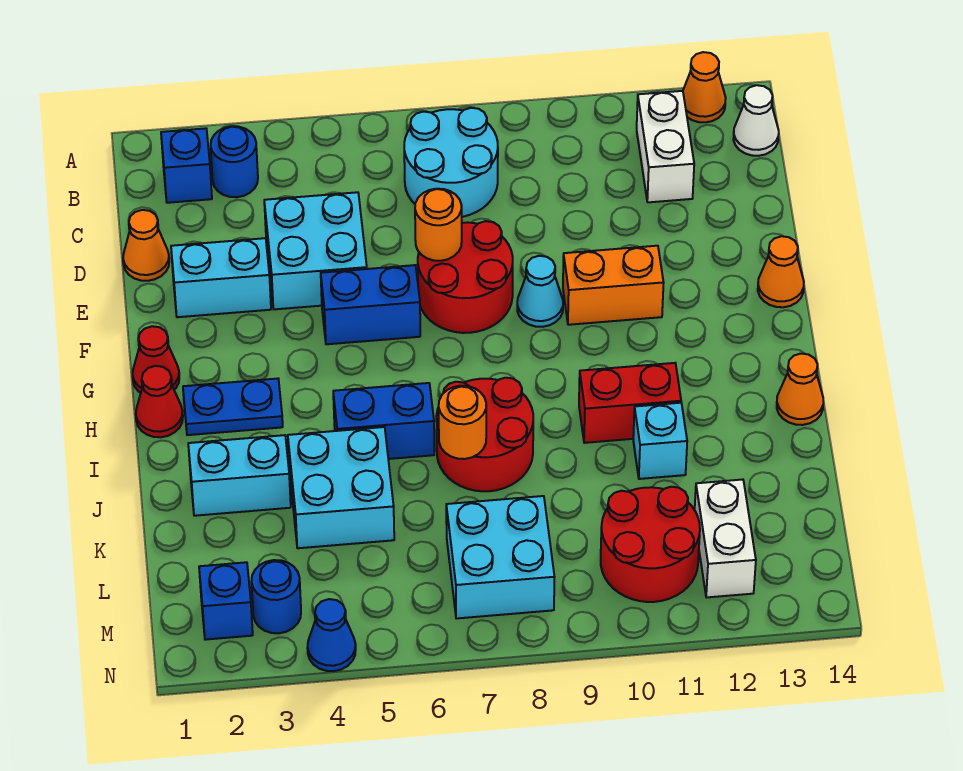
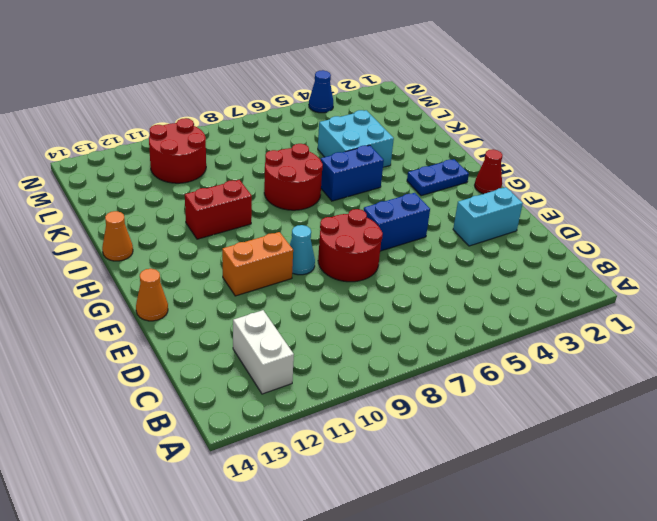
none -> orange cone A13 level 1
none -> blue brick B2 level 1
none -> blue round brick B3 level 1
none -> cyan round brick B7:C8 level 1

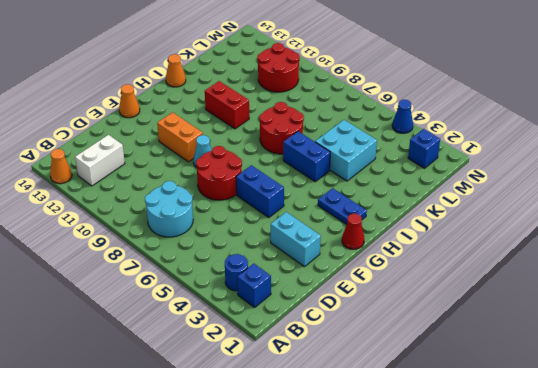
none -> white cone B14 level 1
none -> orange cone D1 level 1
none -> cyan brick D4:E5 level 1
none -> red cone H1 level 1

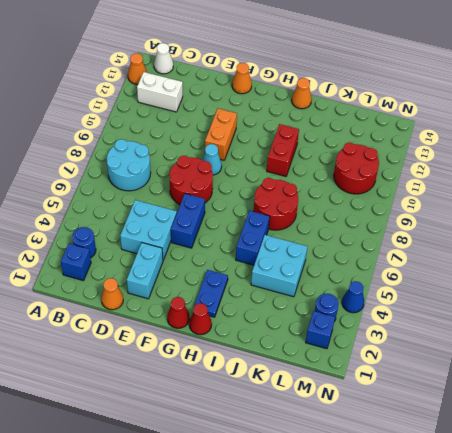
none -> cyan brick J2:J3 level 1
none -> cyan brick J11 level 1
none -> cyan brick L7:M8 level 1
none -> white brick L12:M12 level 1

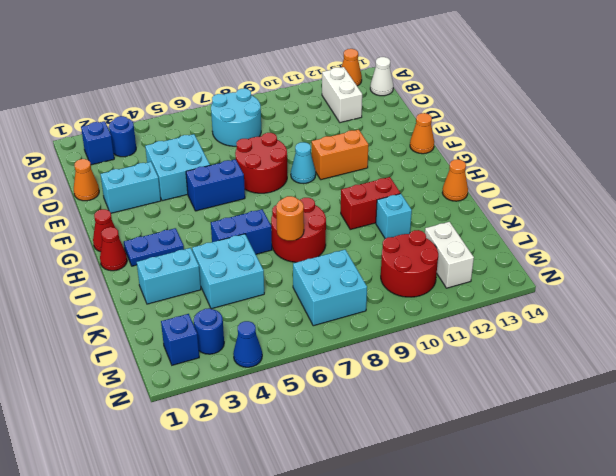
none -> orange round brick E7 level 2

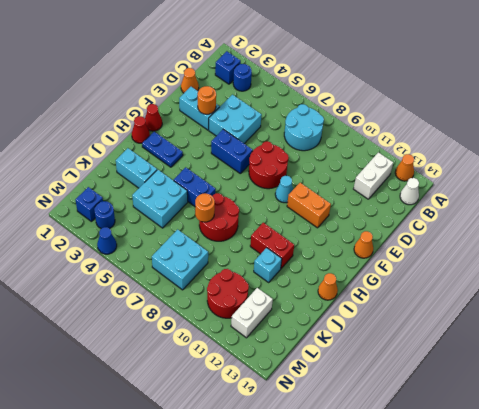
orange round brick E3 level 2 -> orange round brick E7 level 2

